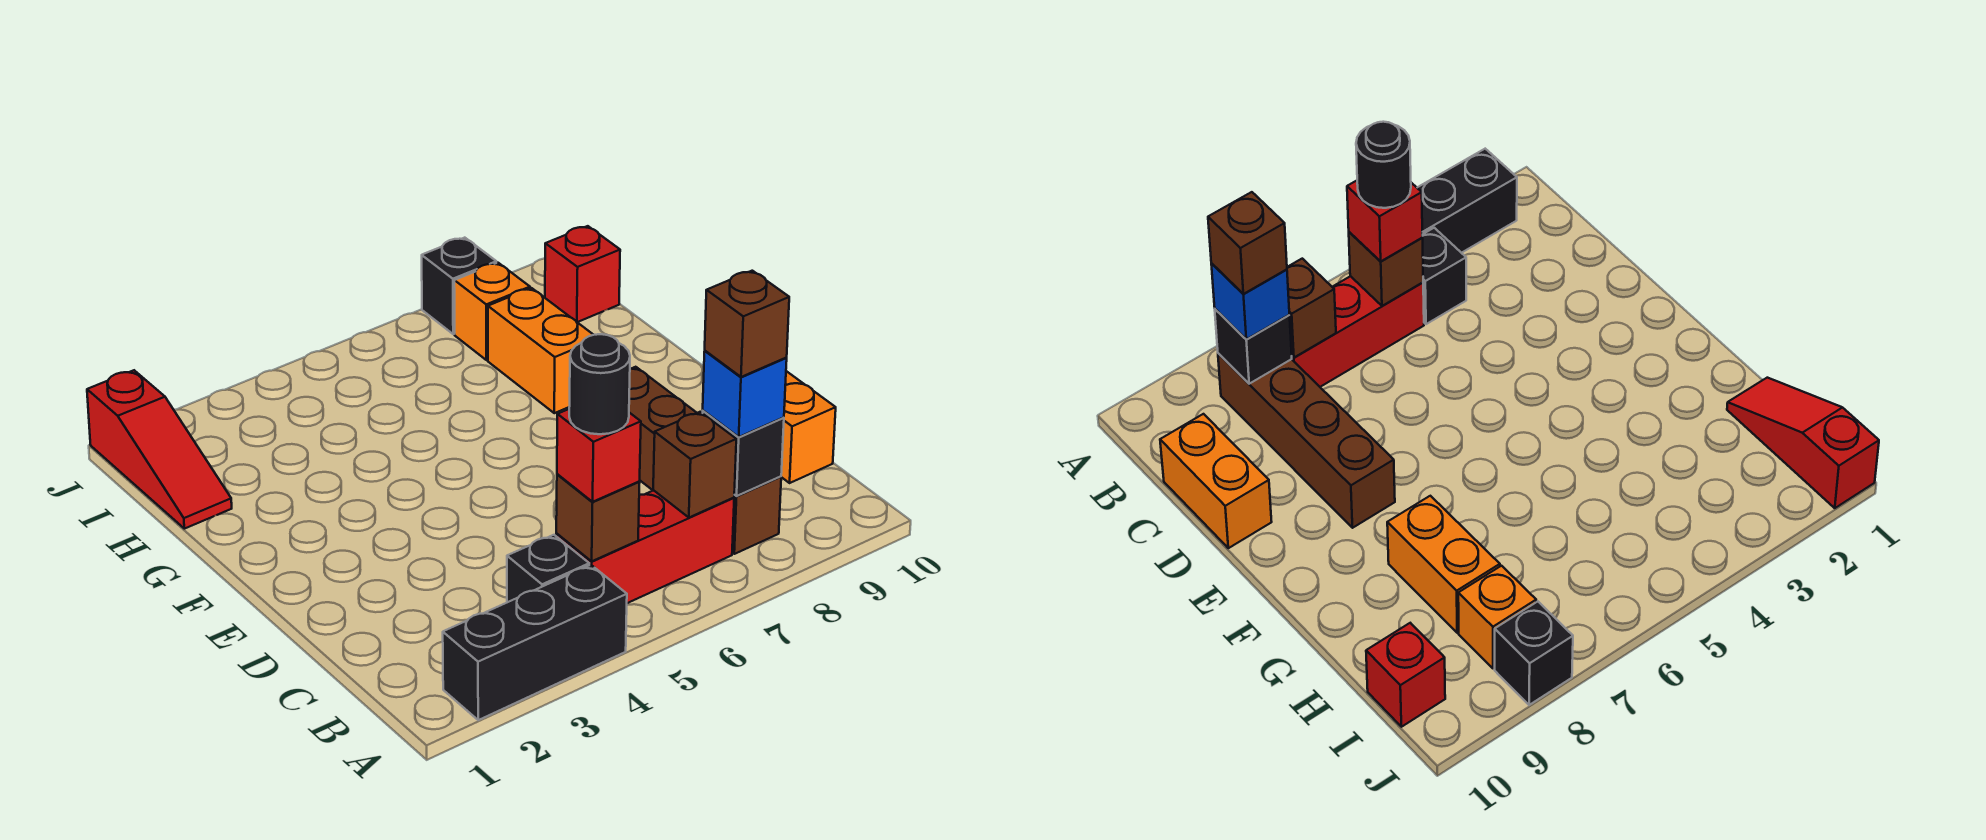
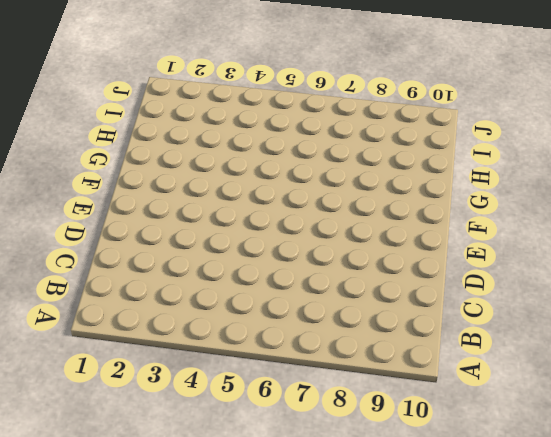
none -> black brick A2:A4 level 1
none -> black brick B4 level 1
none -> red brick B5:B7 level 1

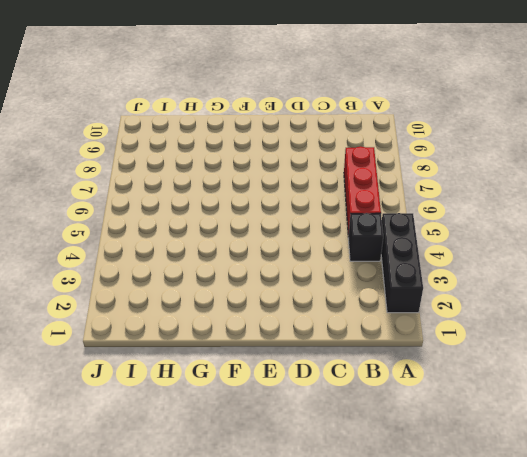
none -> brown brick B8:E8 level 1
none -> orange brick C10:D10 level 1
none -> orange brick G8:H8 level 1

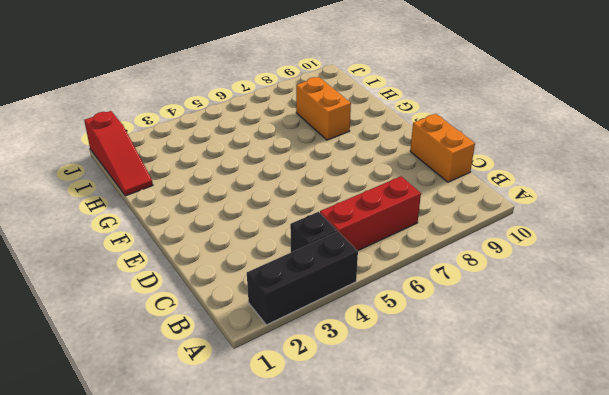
none -> brown brick B8:E8 level 1
none -> orange brick I8 level 1
none -> red brick I10 level 1

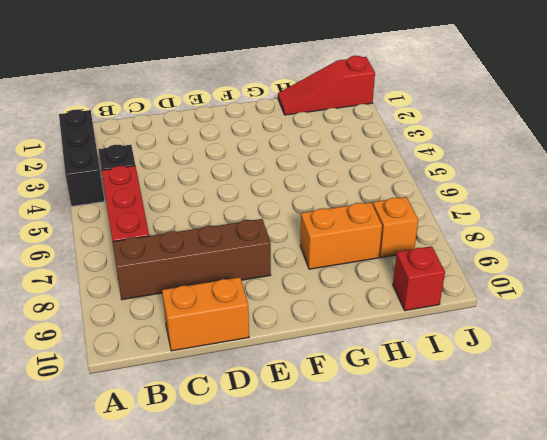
none -> black brick J8 level 1
none -> brown brick B5 level 2
none -> brown brick B7 level 2

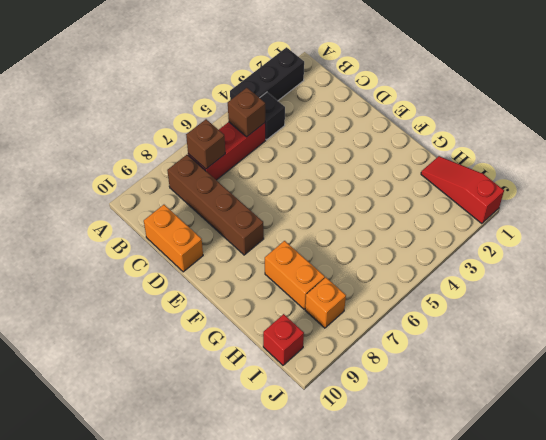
none -> black brick J8 level 1
none -> black brick B8 level 2
none -> red brick B5 level 3

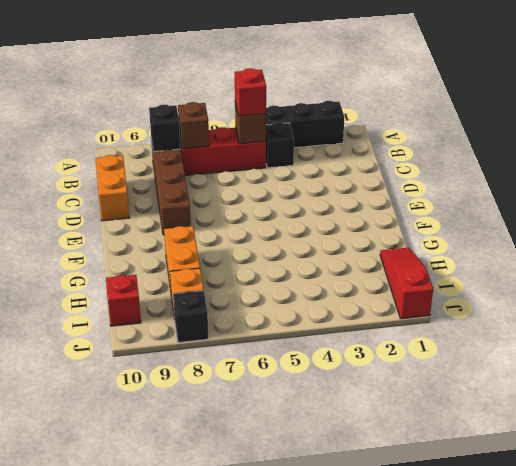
none -> blue brick B8 level 3
none -> black round brick B5 level 4
none -> brown brick B8 level 4

